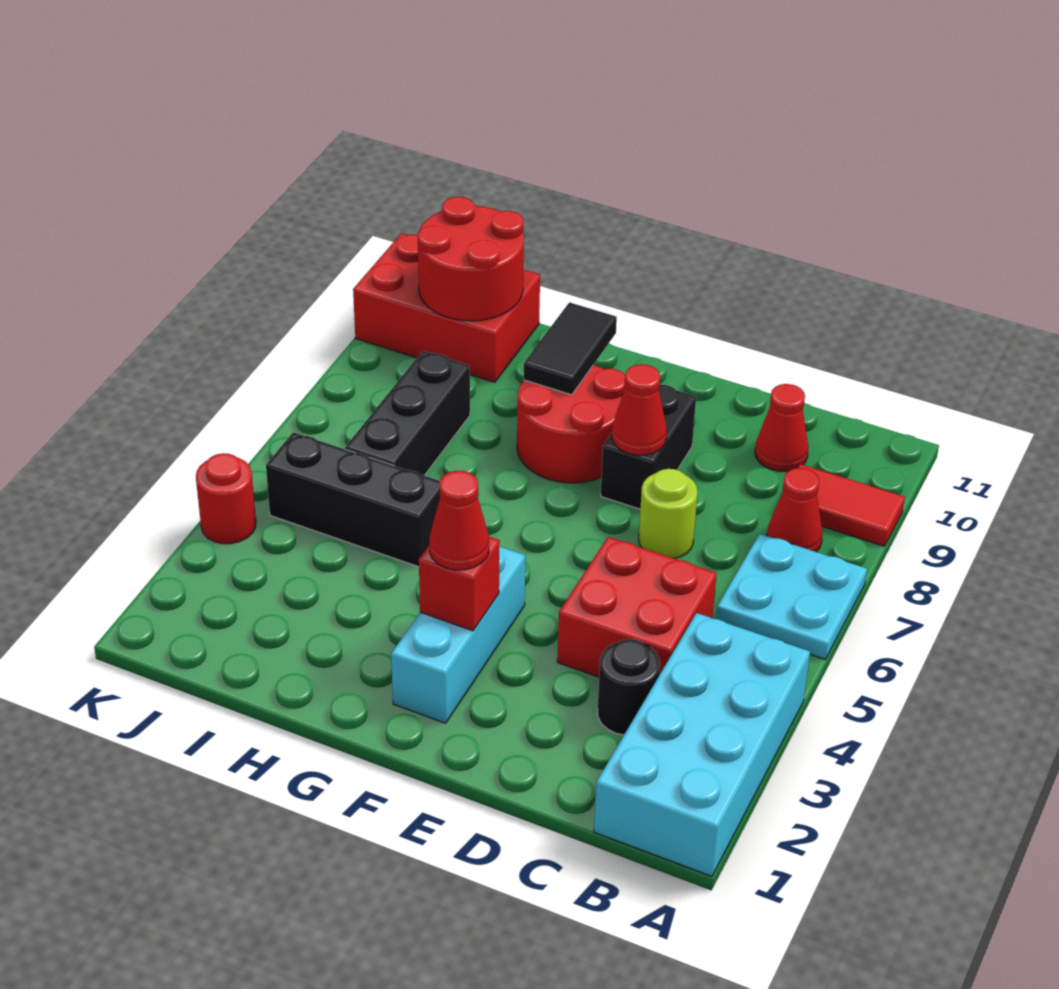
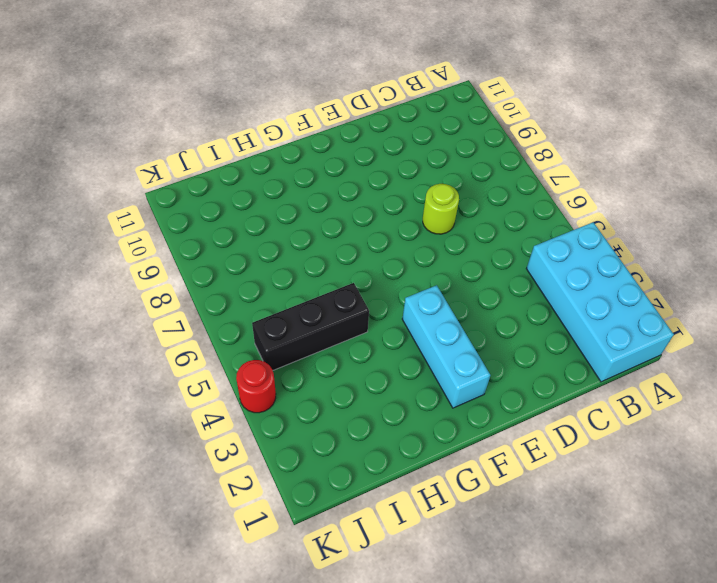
none -> cyan plate A6:B7 level 1
none -> red tile A9:B9 level 1
none -> red cone B8 level 1

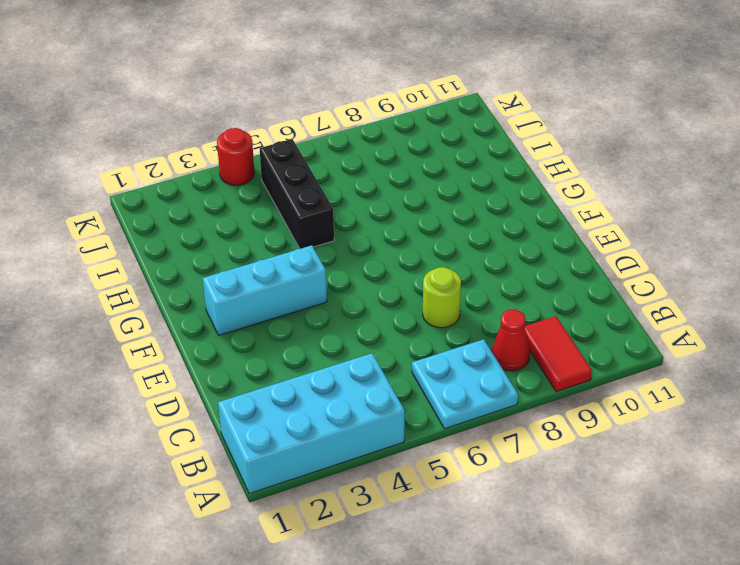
none -> black round brick C3 level 1
none -> red brick C4:D5 level 1
none -> red cone C10 level 1

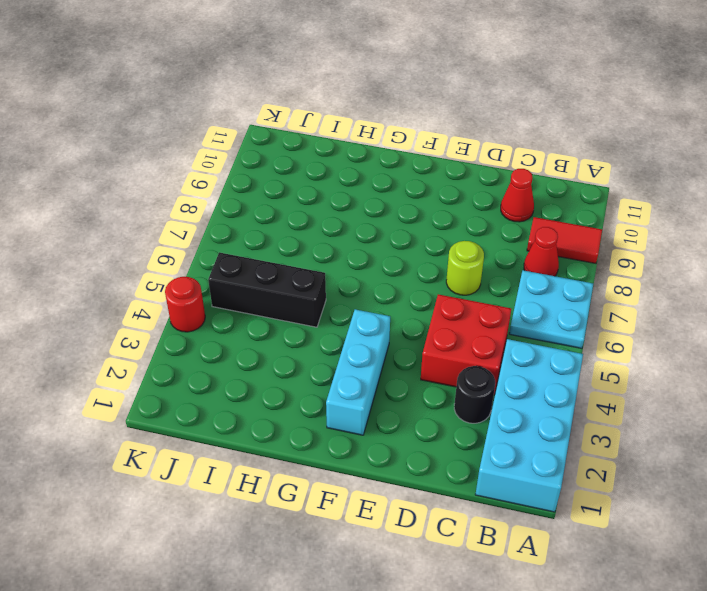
none -> black brick E8:E9 level 1
none -> red round brick F8:G9 level 1
none -> black brick I6:I8 level 1

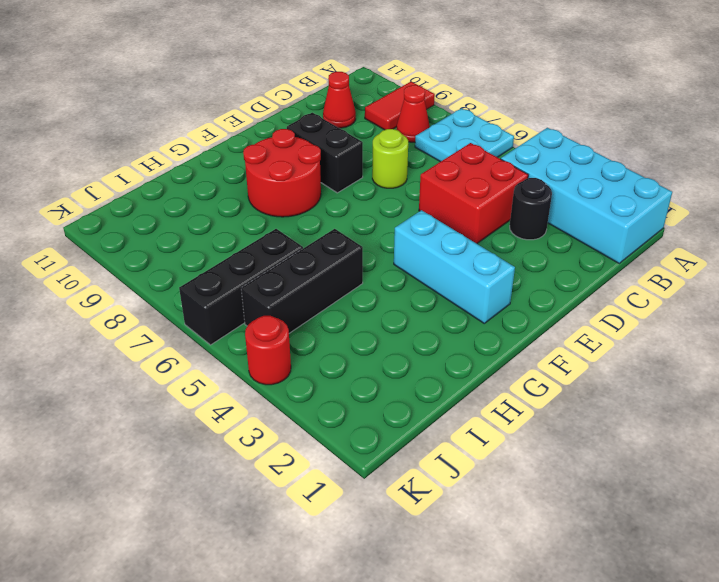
black brick I6:K6 level 1 -> black brick I6:I8 level 1
none -> red brick I10:K11 level 1
none -> red cone E8 level 2
none -> red brick F3 level 2

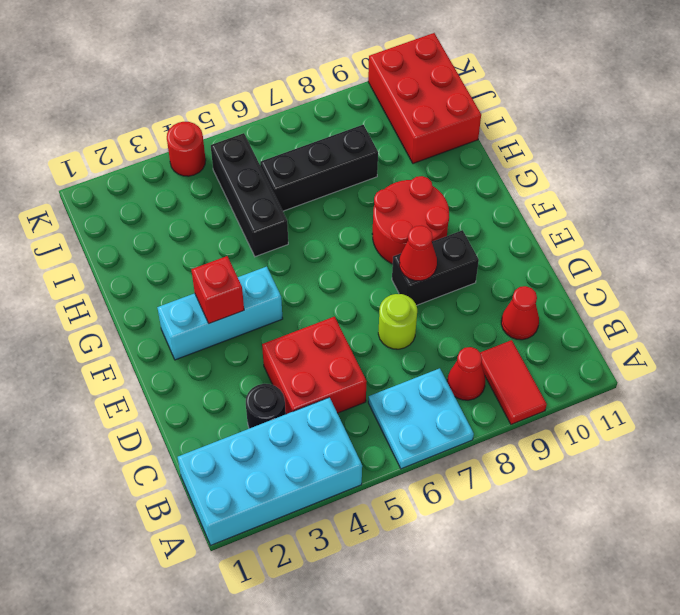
none -> black tile G9:G10 level 2
none -> red round brick I10:J11 level 2
none -> red cone F3 level 3

